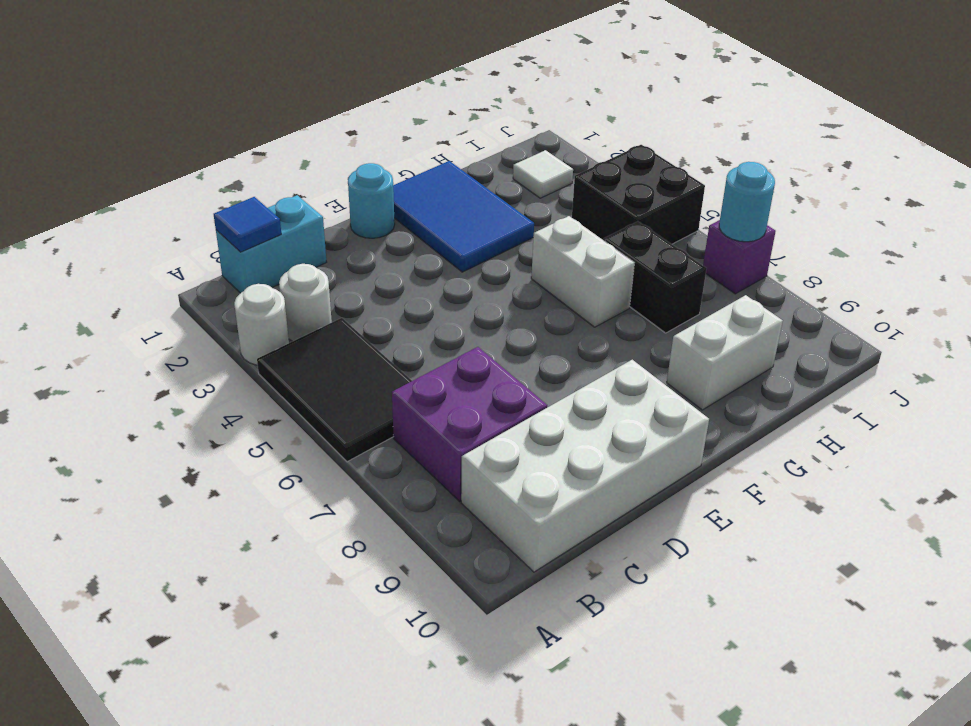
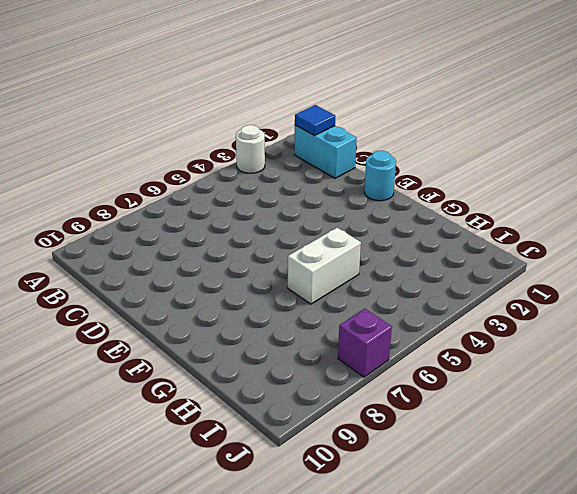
none -> black tile A4:B6 level 1
none -> white round brick B3 level 1
none -> purple brick B7:C8 level 1

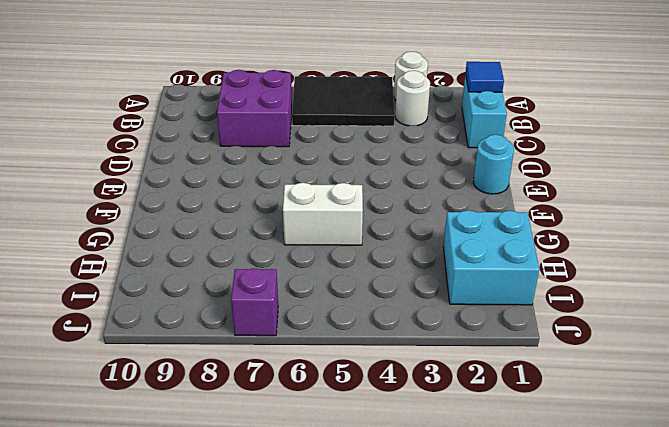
cyan brick H1:I2 level 1 -> white tile I2 level 1
none -> white brick B9:E10 level 1
none -> blue tile F1:G3 level 1
none -> white brick G9:H9 level 1

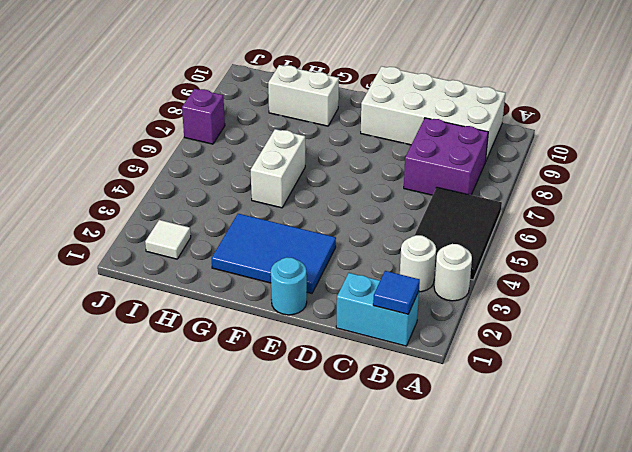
blue tile E2:G3 level 1 -> blue tile F1:G3 level 1
none -> black brick H6:H7 level 1
none -> black brick I4:J5 level 1
none -> cyan round brick J7 level 2

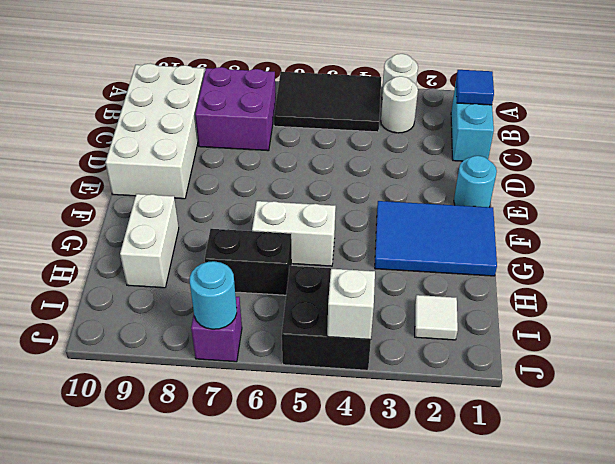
white brick J4 level 2 -> none

